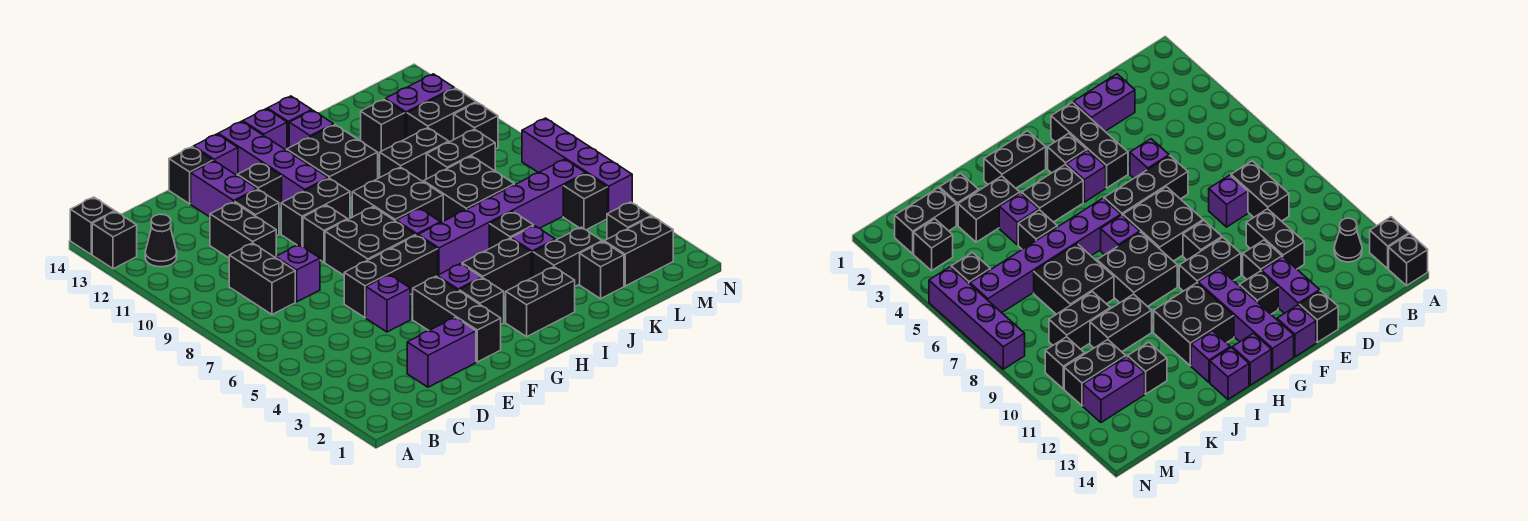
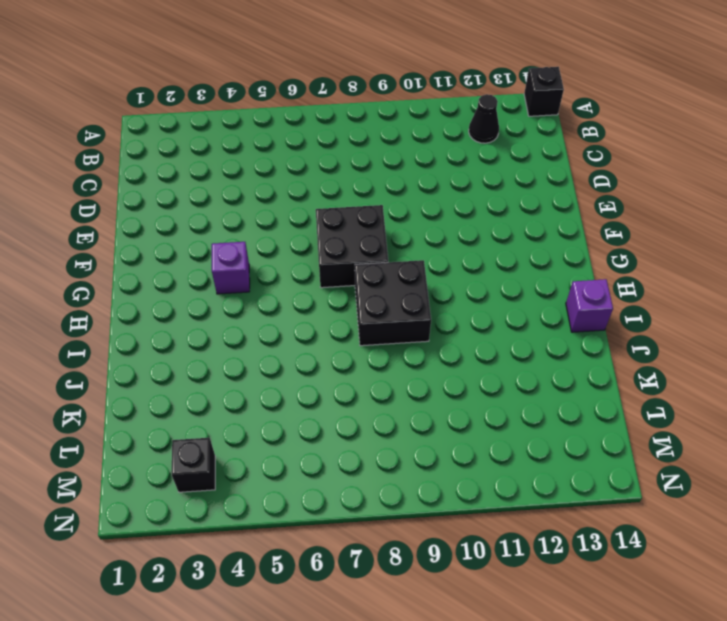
none -> black brick A13 level 1
none -> black brick C8:C9 level 1
none -> purple brick D2:E2 level 1
none -> purple brick D8 level 1

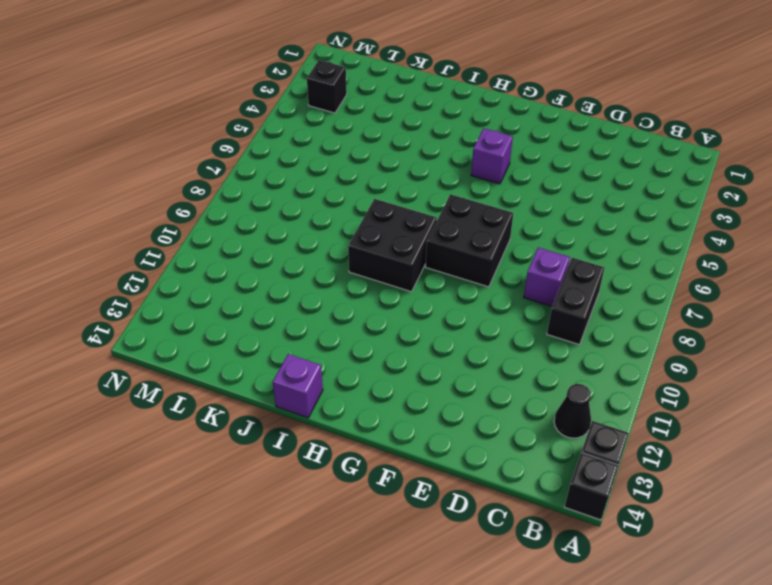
none -> purple brick D2:E2 level 1
none -> black brick D10:D11 level 1
none -> purple brick E5 level 1
none -> black brick E6:G6 level 1

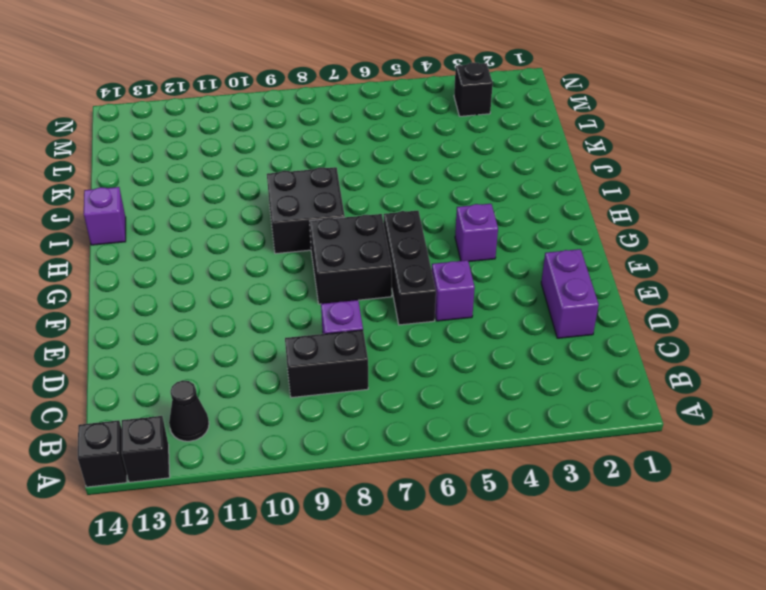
none -> black brick D10:D11 level 1
none -> black brick E11 level 1
none -> purple brick E12:E13 level 1
none -> black brick E14 level 1

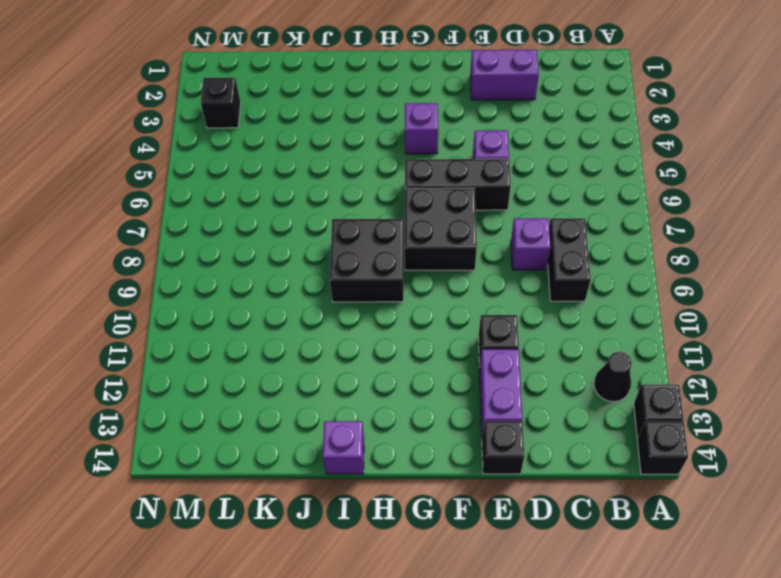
none -> black brick D10:D11 level 1
none -> black brick F2:F4 level 1
none -> black brick F9 level 1
none -> black brick F10:G10 level 1

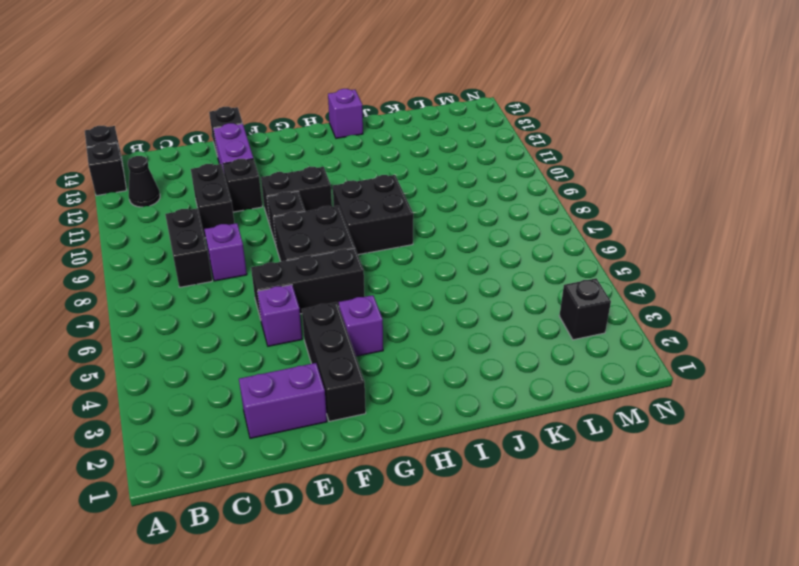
none -> black brick F12 level 1
none -> purple brick F14 level 1
none -> black brick G3 level 1
none -> purple brick G11:G14 level 1

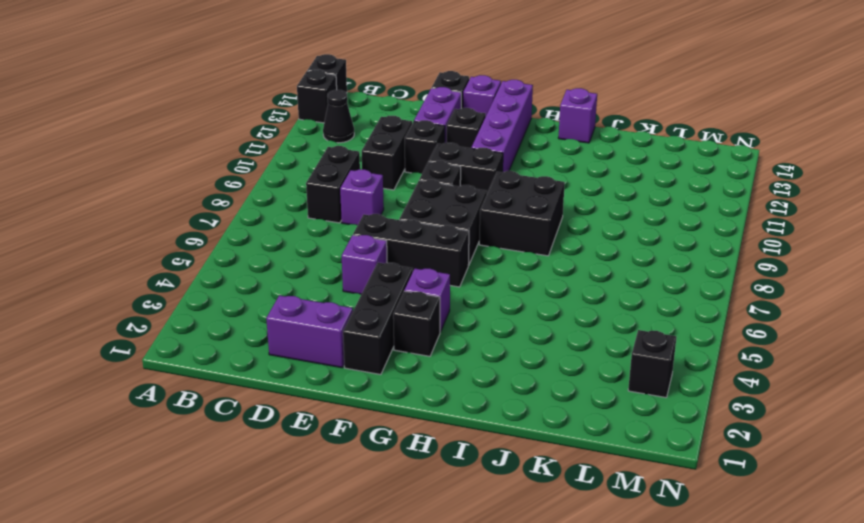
none -> black brick H2:I2 level 1
none -> black brick H4:I4 level 1
none -> purple brick H6:M6 level 1
none -> purple brick H7 level 1

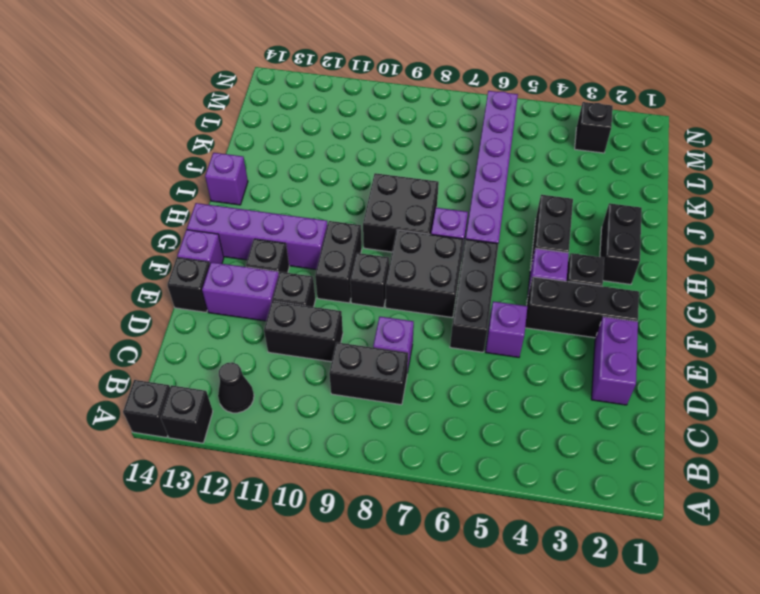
none -> black brick H11:I12 level 1
none -> purple brick H14 level 1
none -> purple brick I13 level 1
none -> black brick J3:K3 level 1

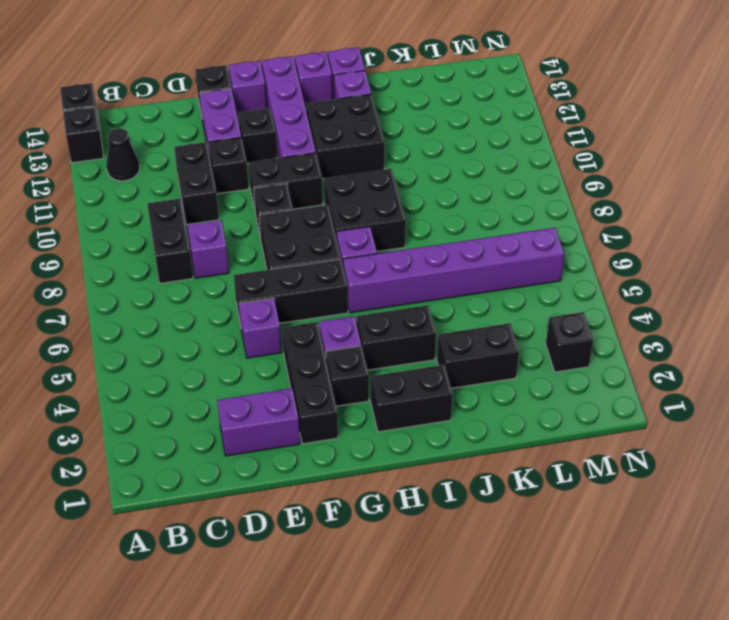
none -> purple brick J4 level 1
none -> black brick J5 level 1
none -> black brick J7:K8 level 1
none -> black brick J10:K10 level 1

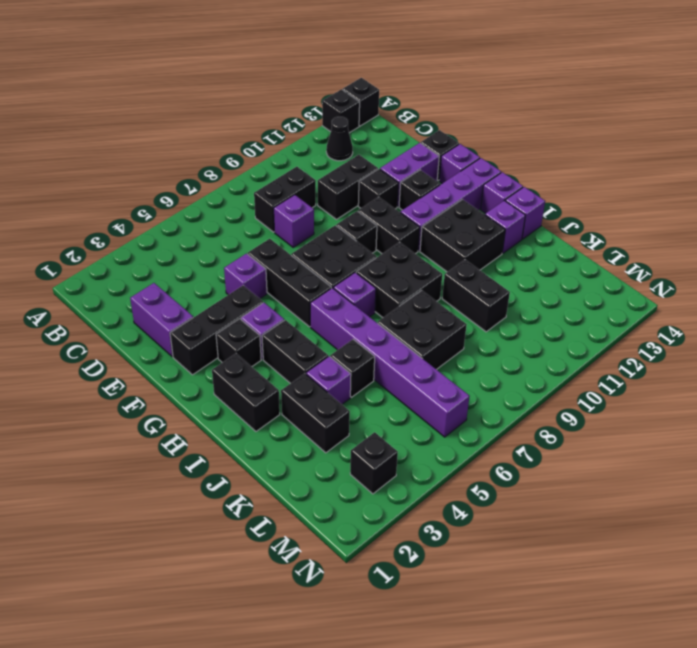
none -> black brick K2 level 1
none -> black brick K9:L9 level 1
none -> black brick K12 level 1
none -> black brick L2:M2 level 1

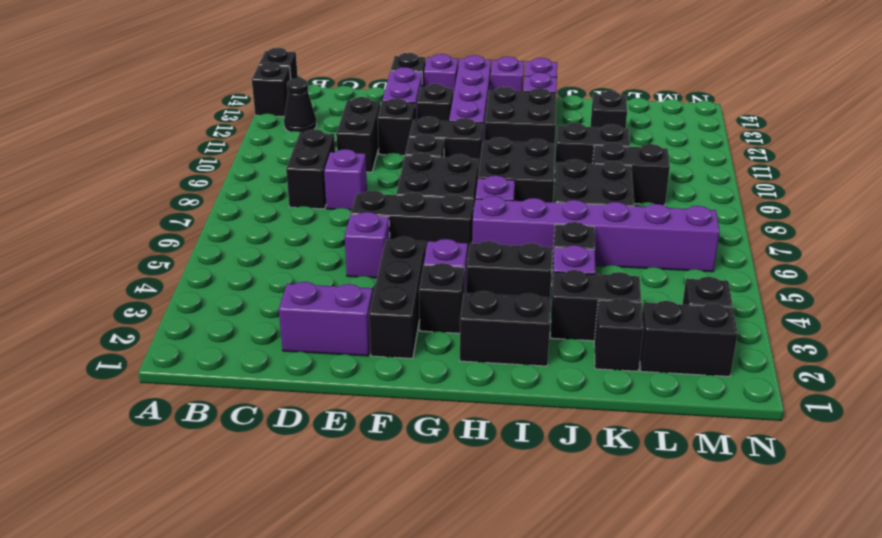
none -> black brick L11:M11 level 1
none -> purple brick L12:M12 level 1
none -> black brick M5 level 1
none -> black brick M10 level 1

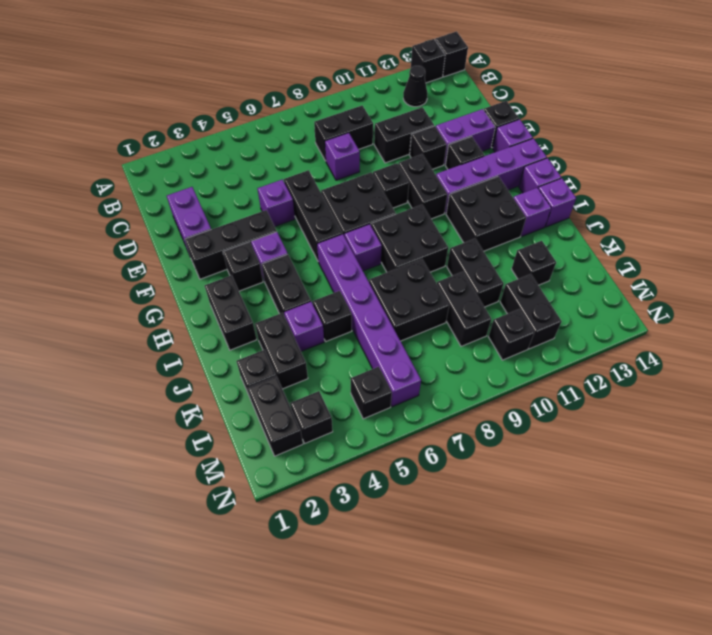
none -> purple brick L12:M12 level 1
none -> purple brick N5:N8 level 1

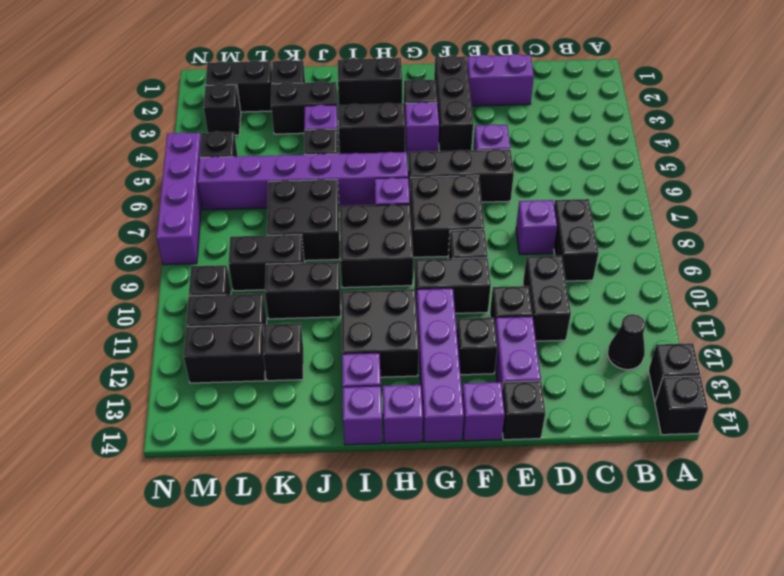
black brick L12:M12 level 1 -> purple brick L12:M12 level 1

